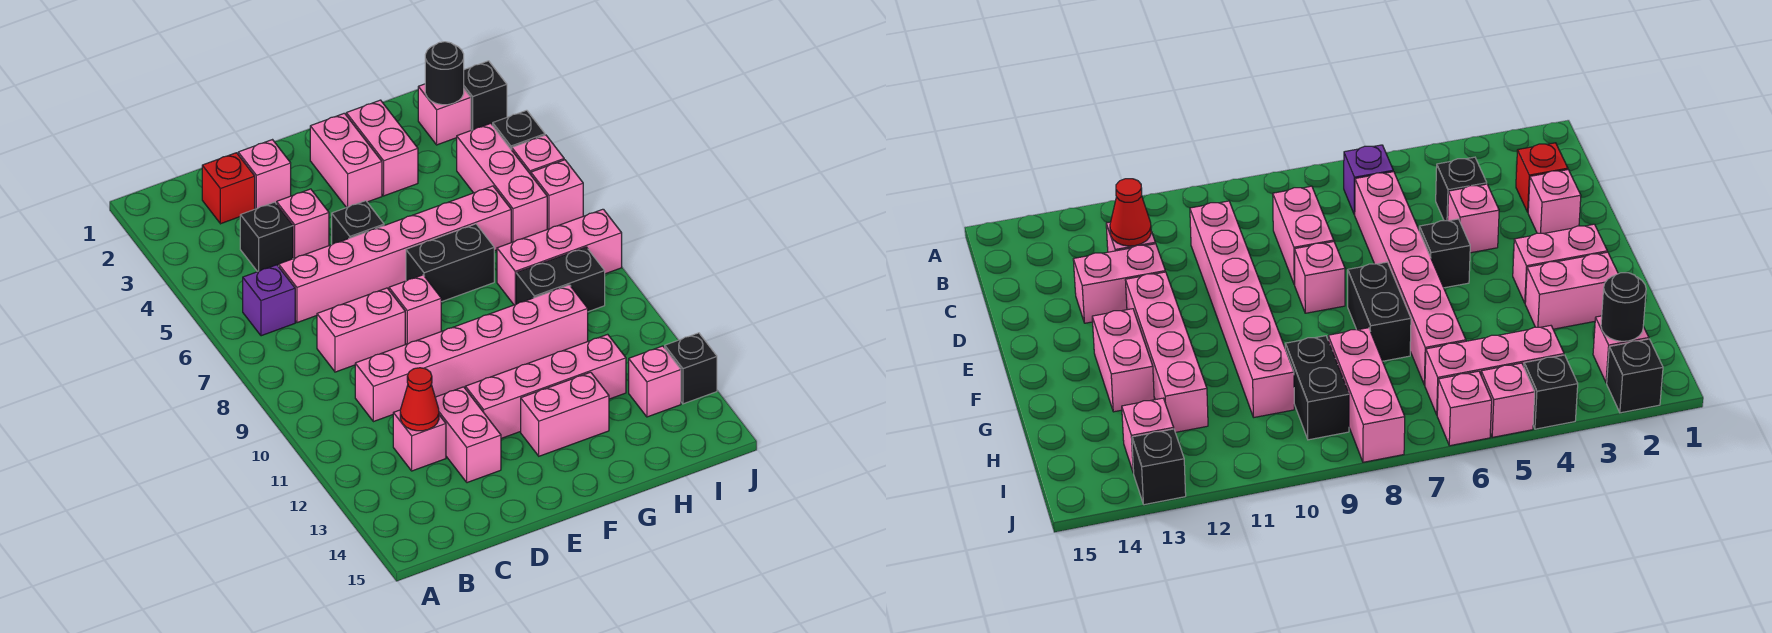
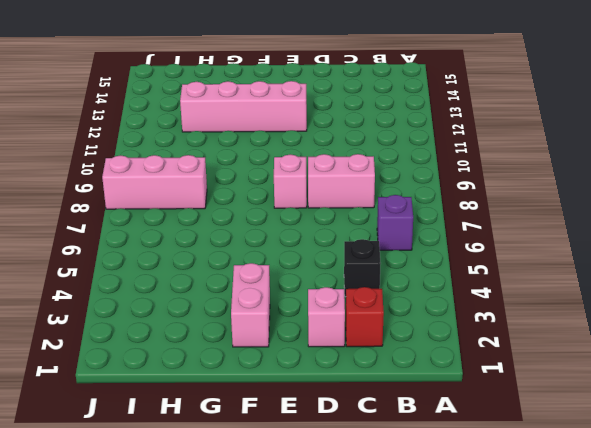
none -> pink brick C6:H6 level 1
none -> pink brick C10:H10 level 1
none -> pink brick C12 level 1

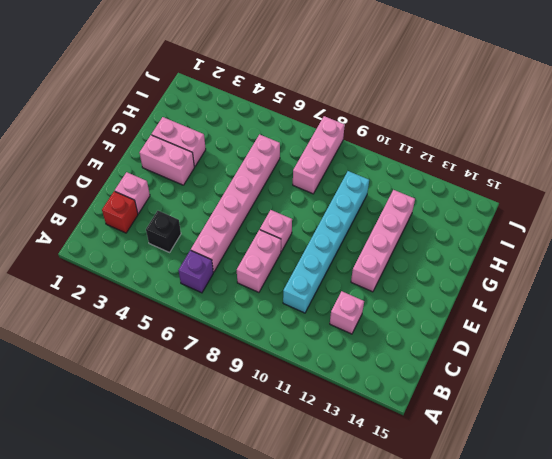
cyan brick C10:H10 level 1 -> pink brick C10:H10 level 1
none -> pink brick D4 level 1
none -> pink brick D12:D13 level 1
none -> black brick E5 level 1

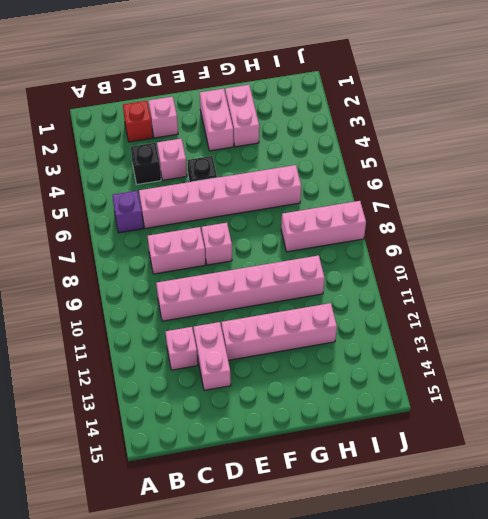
none -> black brick F7:G7 level 1
none -> pink brick F13:G13 level 1
none -> black brick H9:I9 level 1

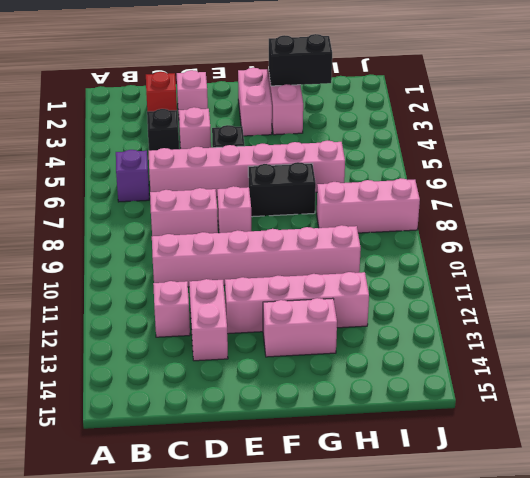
black brick G2:H2 level 2 -> black brick H9:I9 level 1
none -> pink brick I2 level 1
none -> pink brick I4:I6 level 1
none -> pink brick I13 level 1

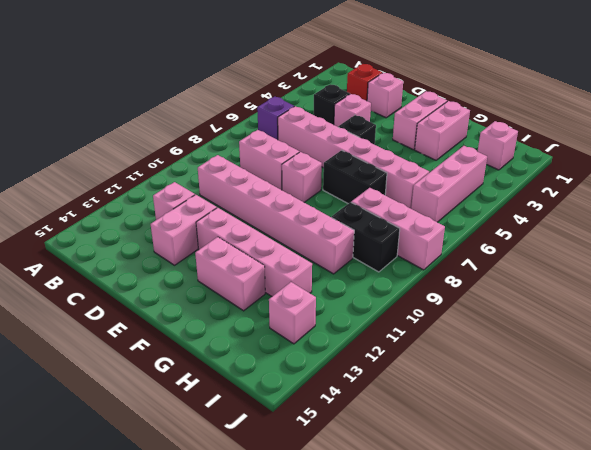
none -> black brick J2 level 1
none -> black brick J4 level 1
none -> pink brick J5 level 1

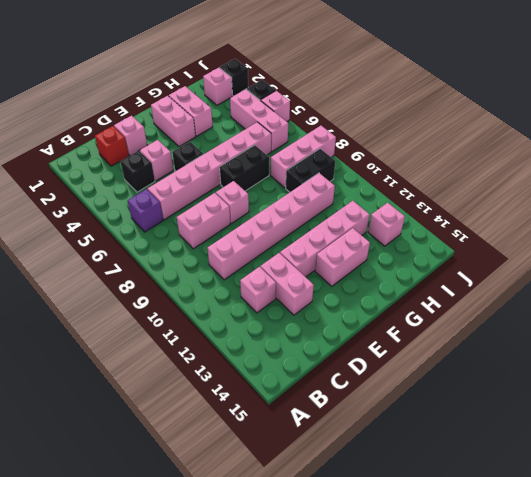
none -> pink brick J6 level 1
none -> black brick J13 level 1
none -> red cone C12 level 2

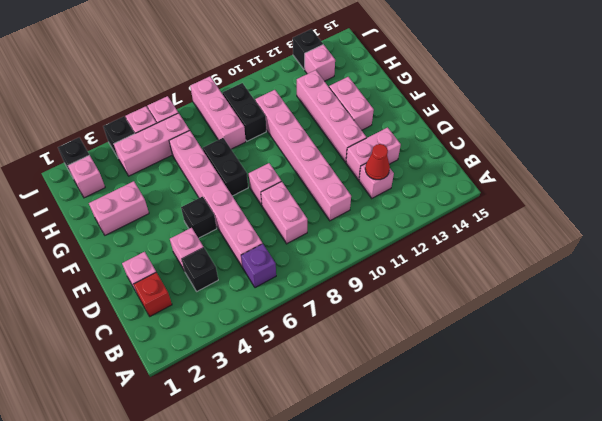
none -> pink brick F2:F3 level 1
none -> black round brick I2 level 2

